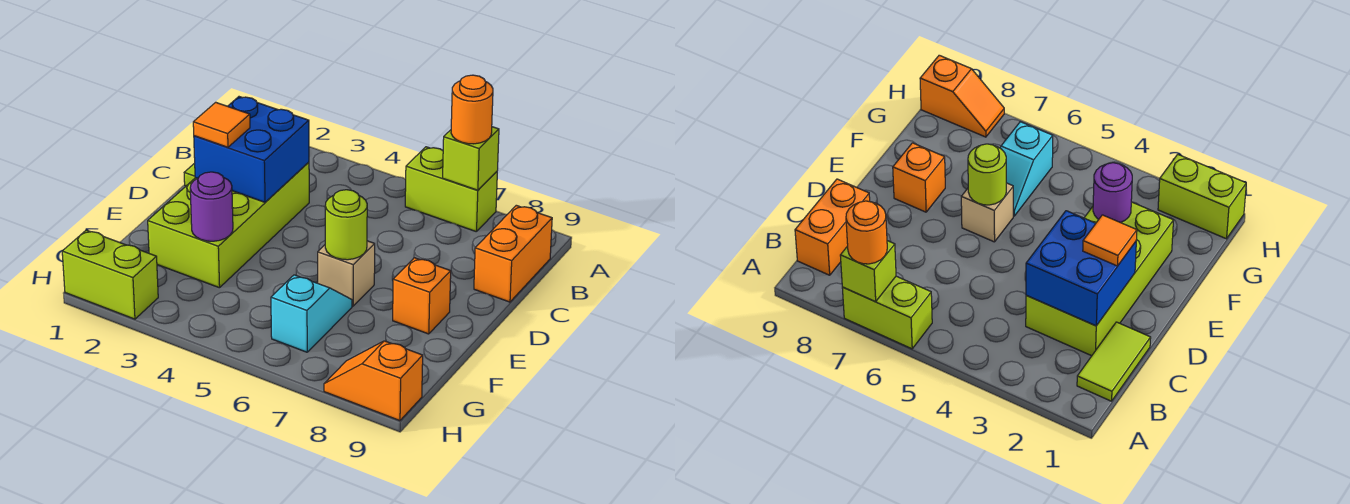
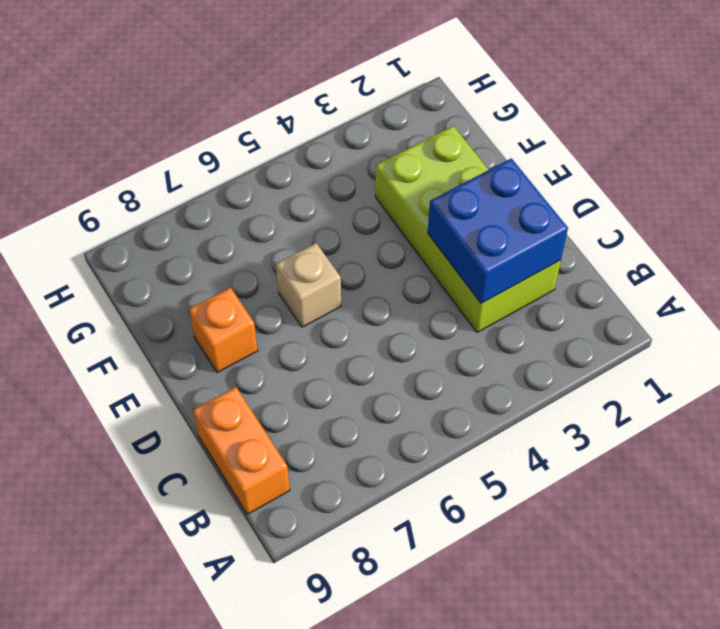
none -> lime brick A6:A7 level 1
none -> lime tile B1:C1 level 1
none -> cyan slope F6:G6 level 1 top G

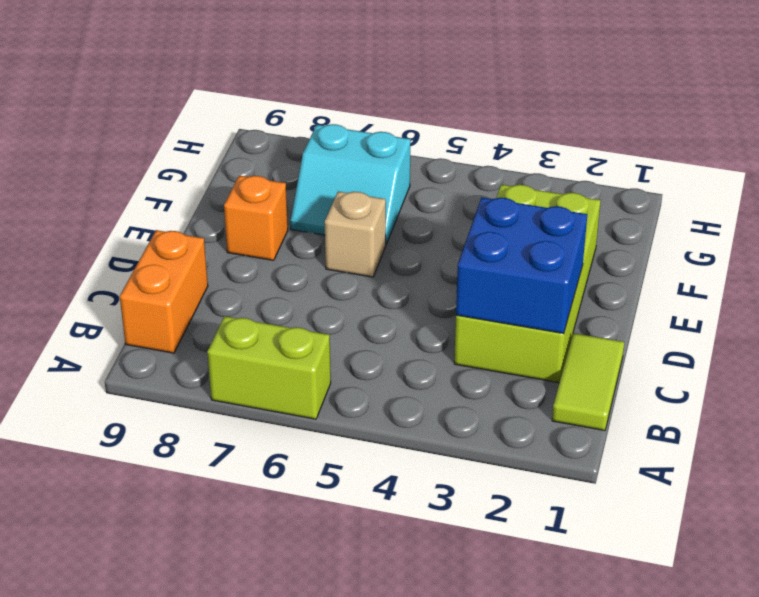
cyan slope F6:G7 level 1 top G -> cyan slope F6:G6 level 1 top G
none -> lime brick H1:H2 level 1
none -> orange slope H8:H9 level 1 top 9
none -> lime brick A7 level 2

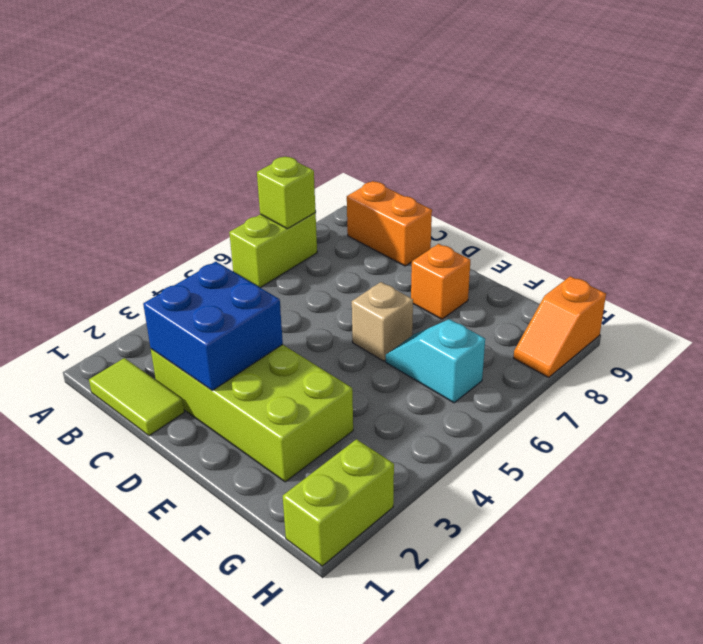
none -> lime round brick E6 level 2
none -> purple round brick F3 level 2
none -> orange round brick A7 level 3

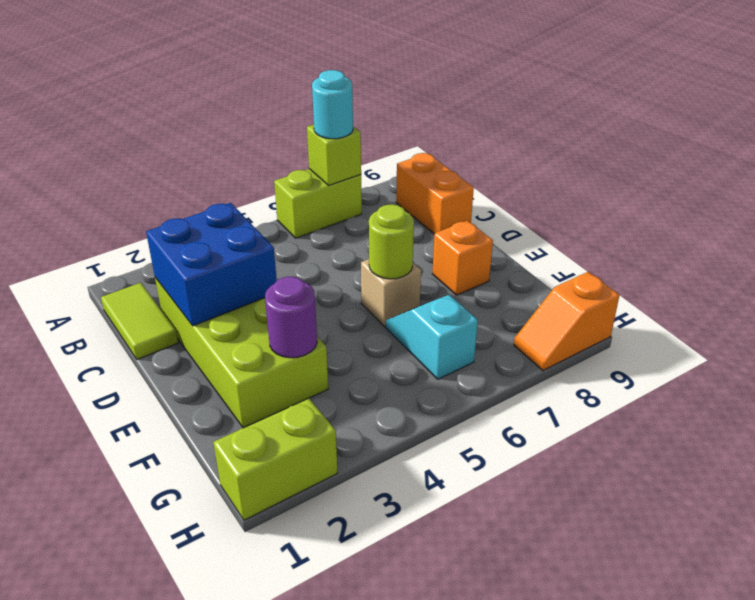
cyan round brick A7 level 3 -> orange round brick A7 level 3
none -> orange tile D2 level 3

